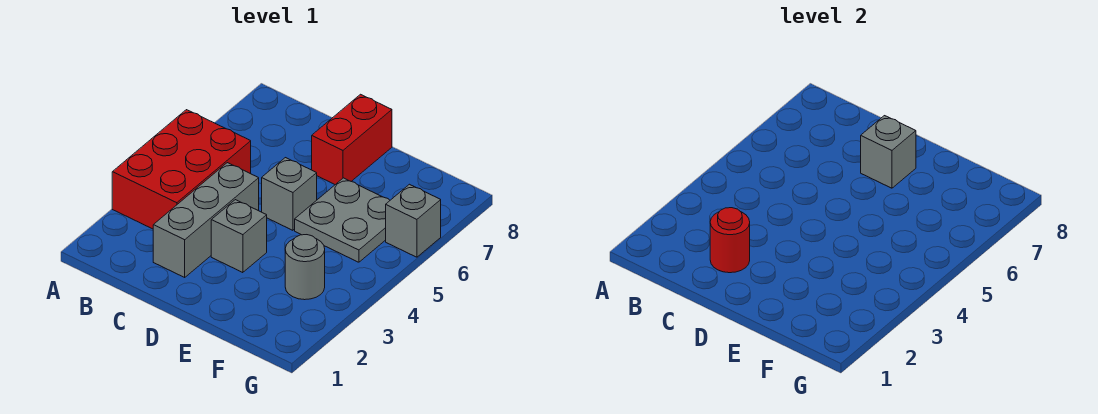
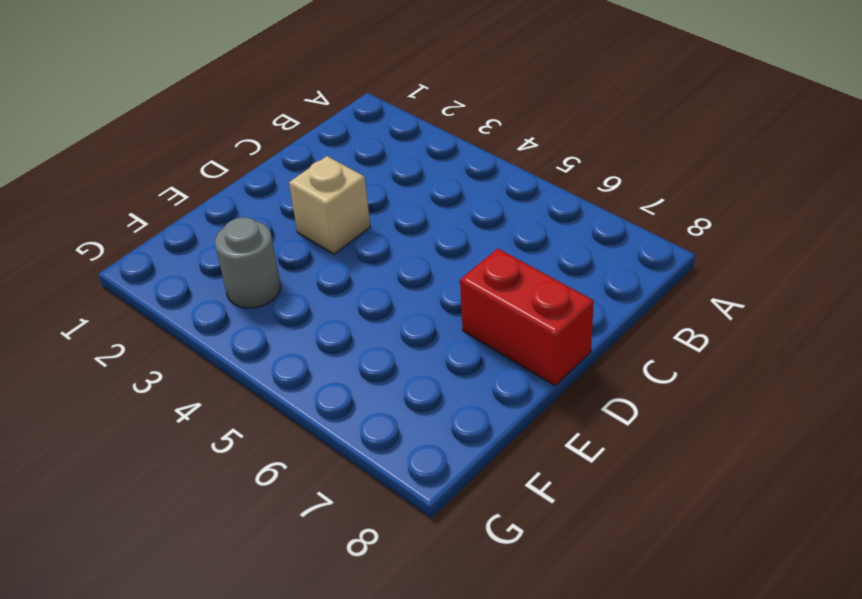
tan brick D3 level 1 -> grey brick D3 level 1
none -> red brick A3:B5 level 1
none -> grey brick C2:C4 level 1

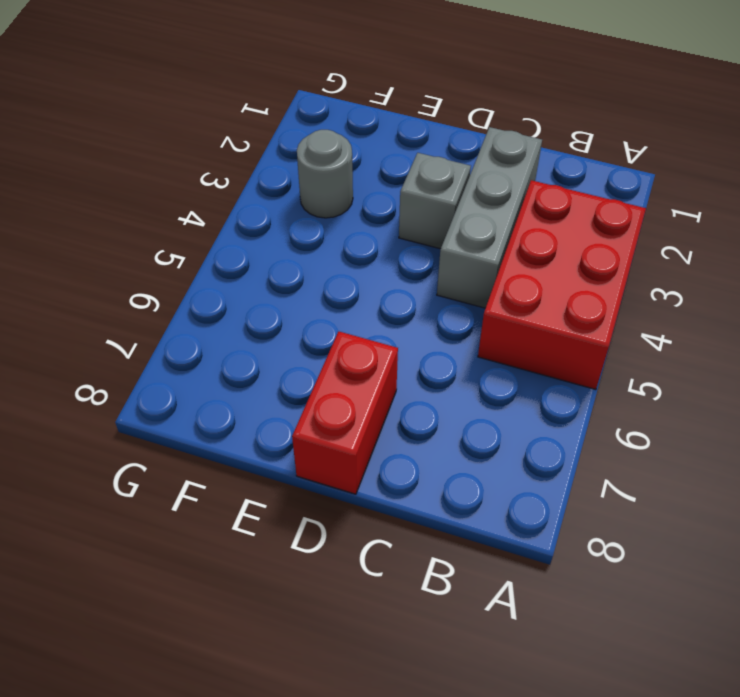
none -> grey brick D5 level 1
none -> grey plate E5:F6 level 1

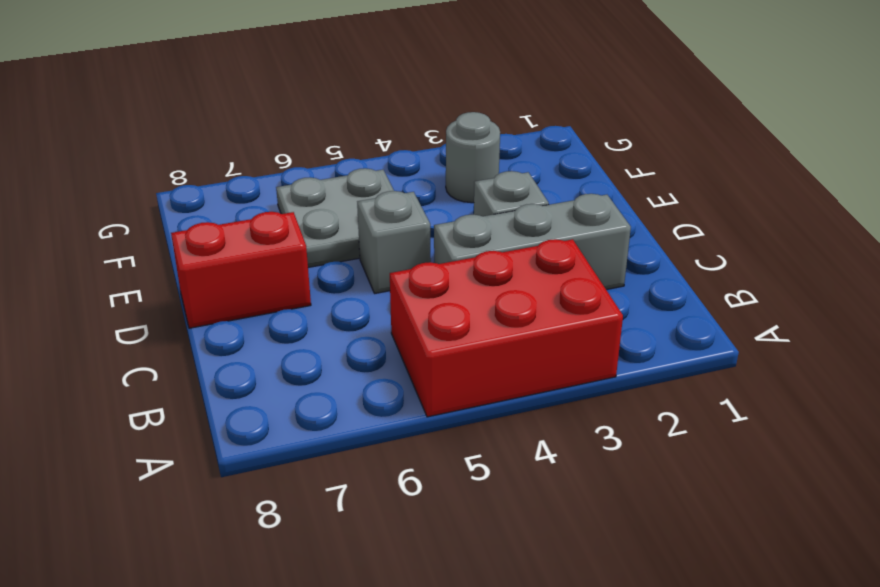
none -> grey brick G6 level 1
none -> red round brick C2 level 2

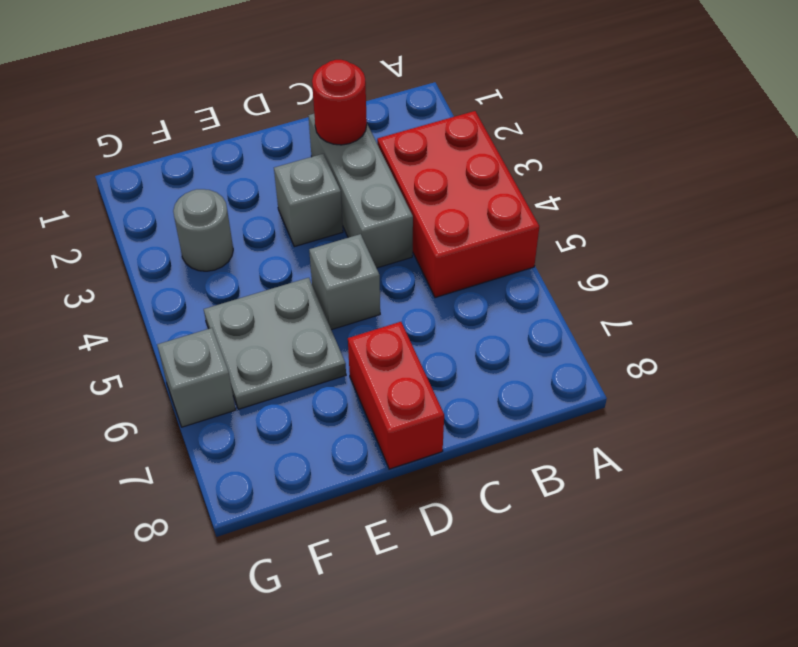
none -> grey brick D7 level 2

